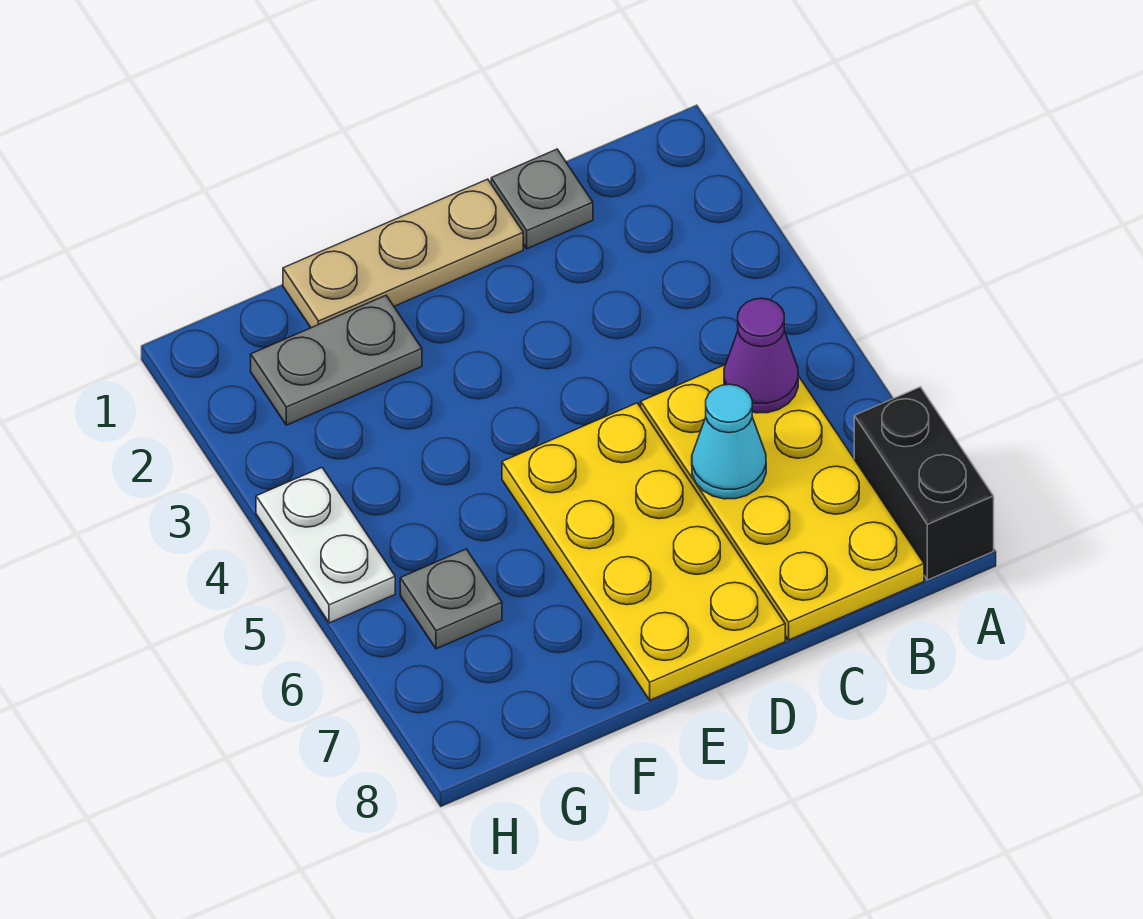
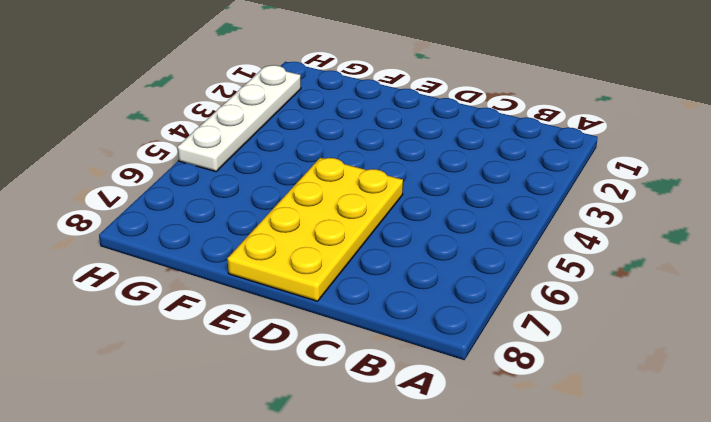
white plate H2:H5 level 1 -> white plate H4:H5 level 1
none -> black brick A7:A8 level 1
none -> yellow plate B5:C8 level 1

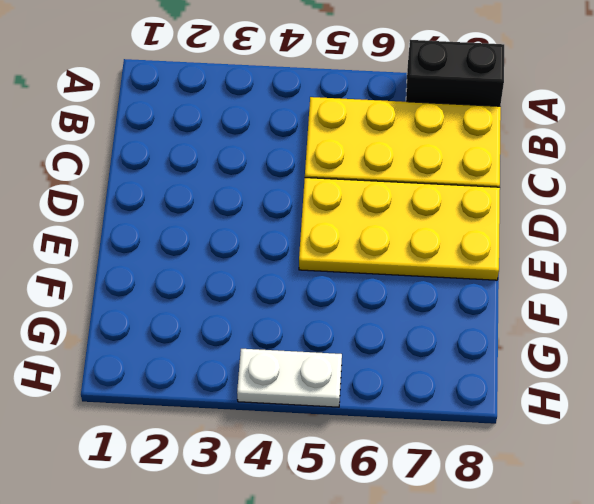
none -> grey plate C1 level 1
none -> tan plate D1:F1 level 1

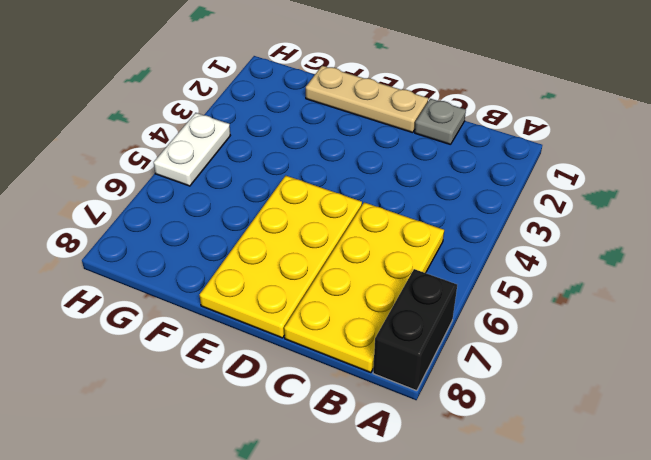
none -> grey plate F2:G2 level 1
none -> grey plate G6 level 1

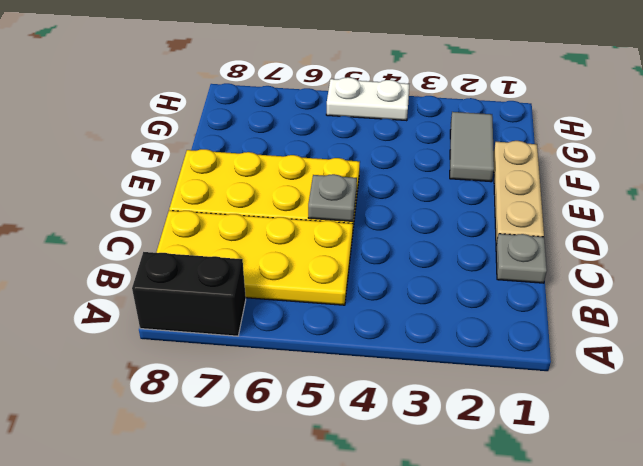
grey plate D5 level 2 -> grey plate G6 level 1
grey tile F2:G2 level 1 -> grey plate F2:G2 level 1
none -> purple cone B5 level 2
none -> cyan cone C6 level 2

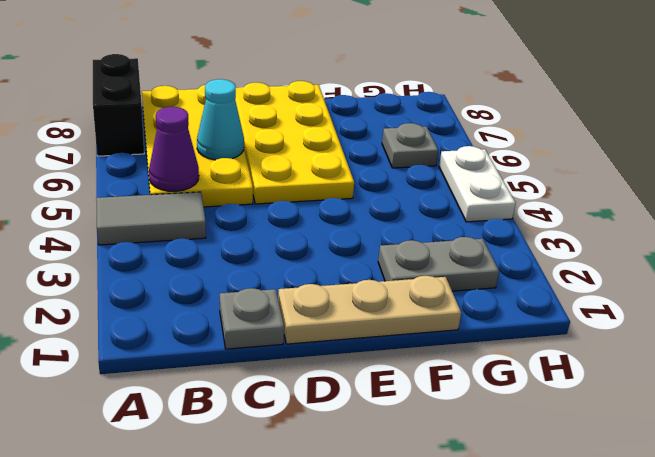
grey tile A4:B4 level 1 -> none

